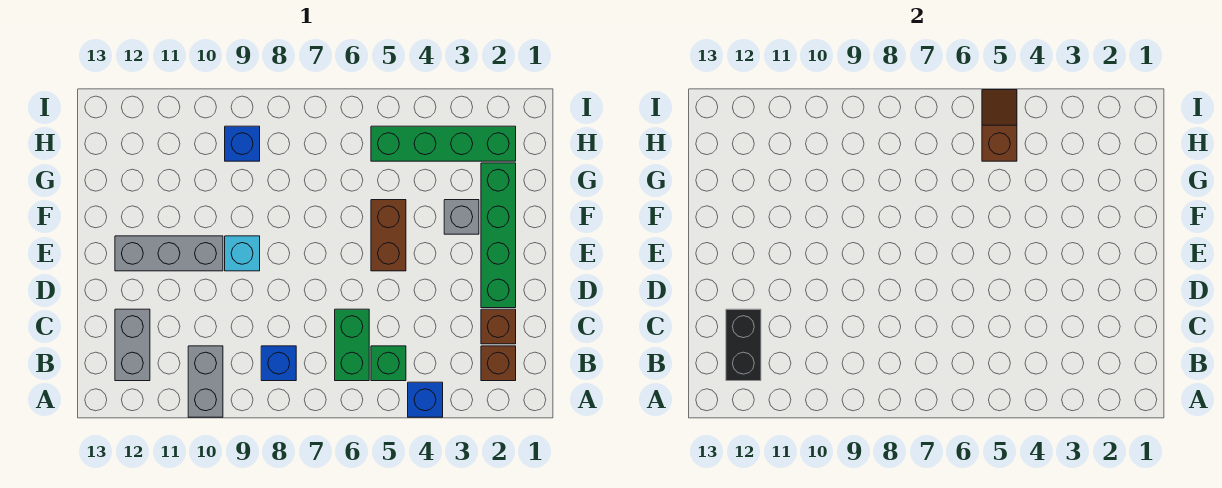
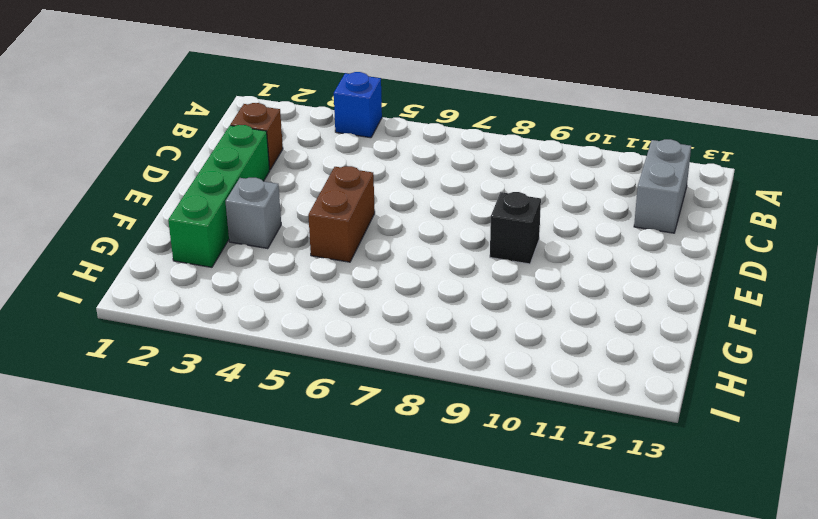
black brick E9 level 1 -> cyan brick E9 level 1
none -> grey brick A10:B10 level 1
none -> brown brick B2 level 1
none -> green brick B5 level 1

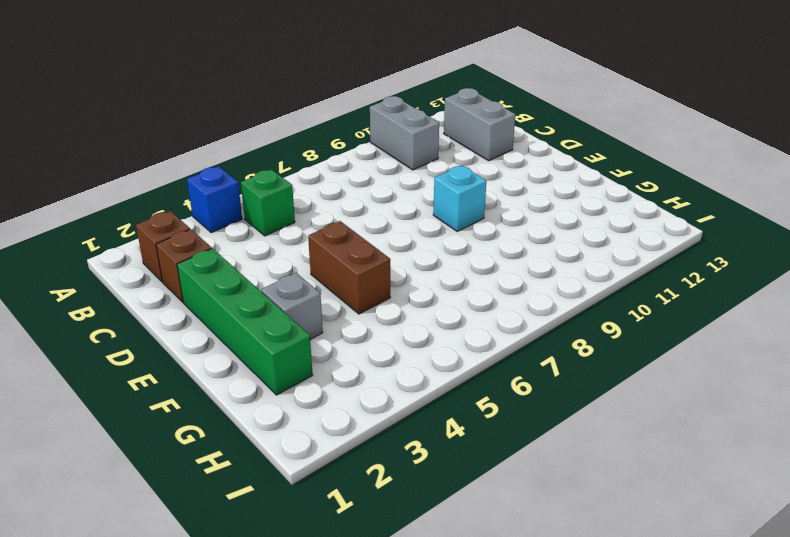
none -> green brick B6:C6 level 1
none -> blue brick B8 level 1
none -> grey brick E10:E12 level 1

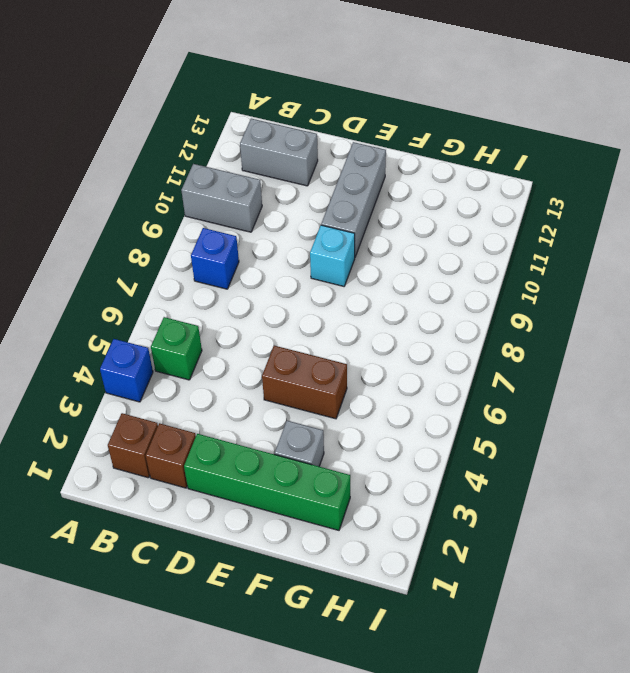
none -> green brick B6:C6 level 1
none -> green brick H2:H5 level 1
none -> blue brick H9 level 1

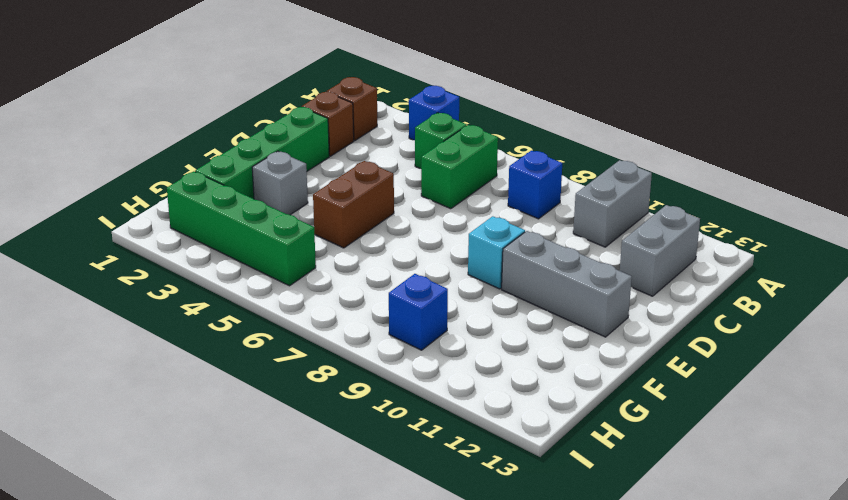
none -> black brick B12:C12 level 2
none -> brown slope H5:I5 level 2 top H

